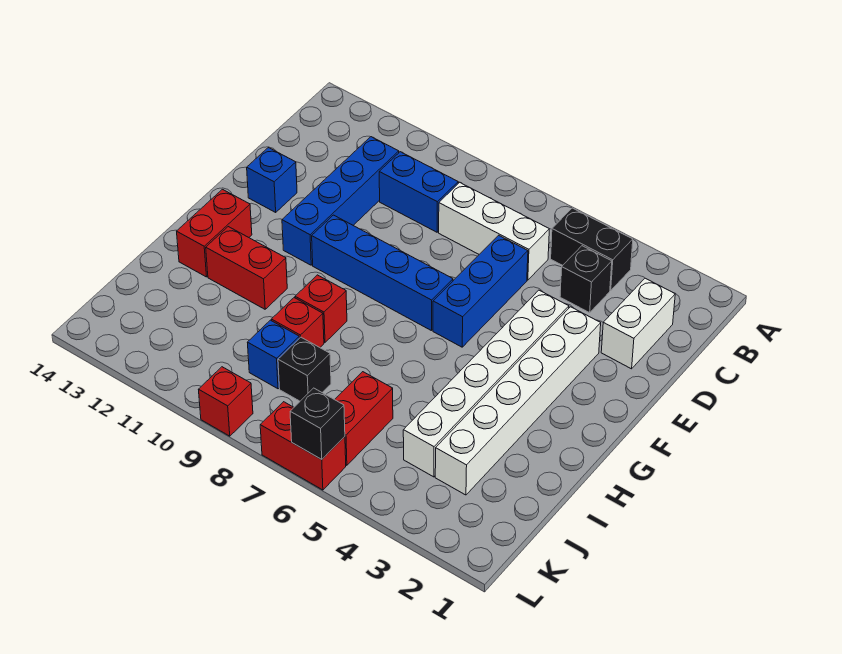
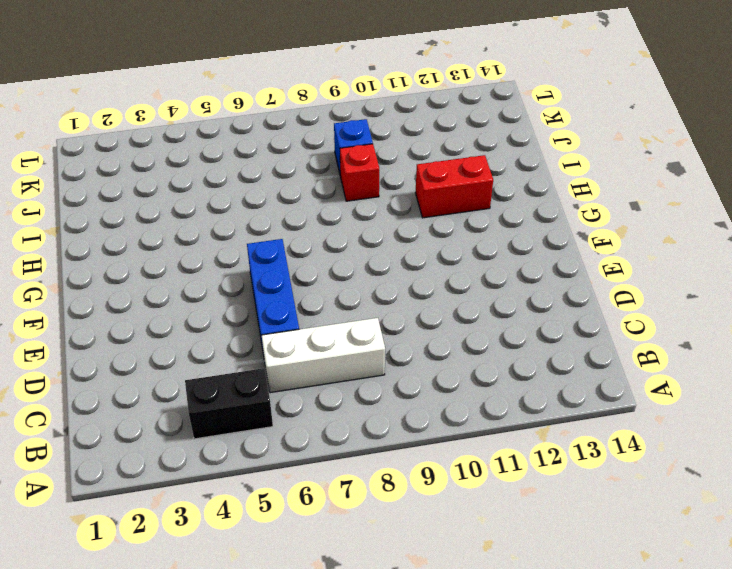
none -> white brick C2:D2 level 1
none -> black brick C4 level 1
none -> blue brick C9:C10 level 1

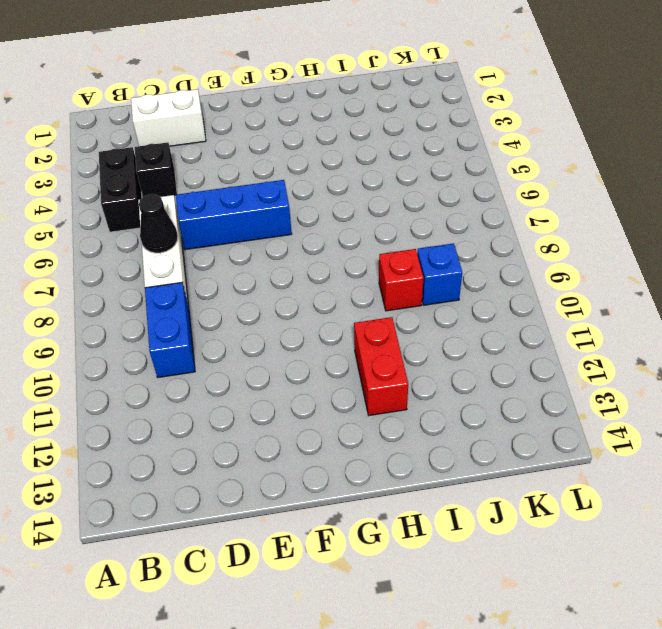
black cone C7 level 2 -> none
none -> blue brick C11:F11 level 1
none -> white brick E3:J3 level 1
none -> white brick E4:J4 level 1

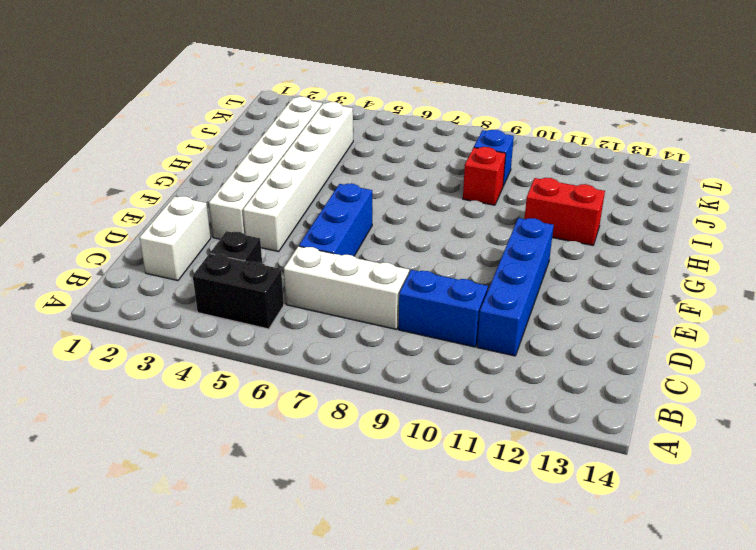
none -> blue brick E13 level 1
none -> blue brick F7:F10 level 1
none -> red brick G13:H13 level 1

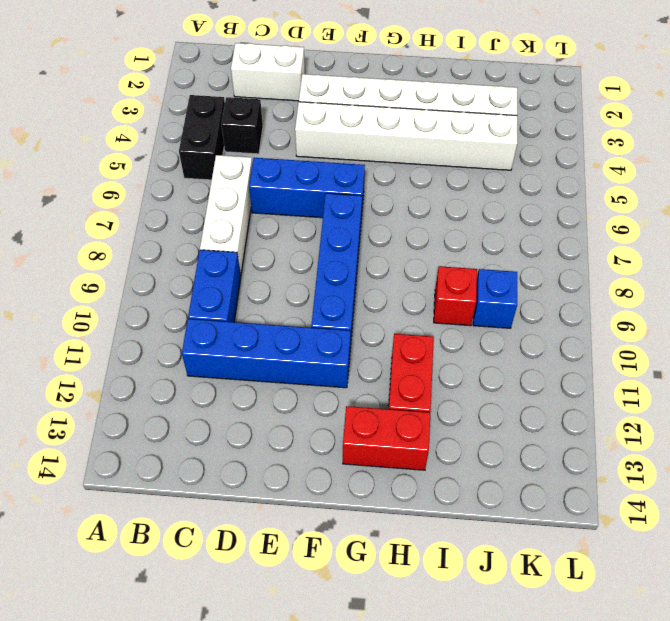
none -> blue brick E13 level 1
none -> red brick H9 level 1
none -> red brick J6:K6 level 1

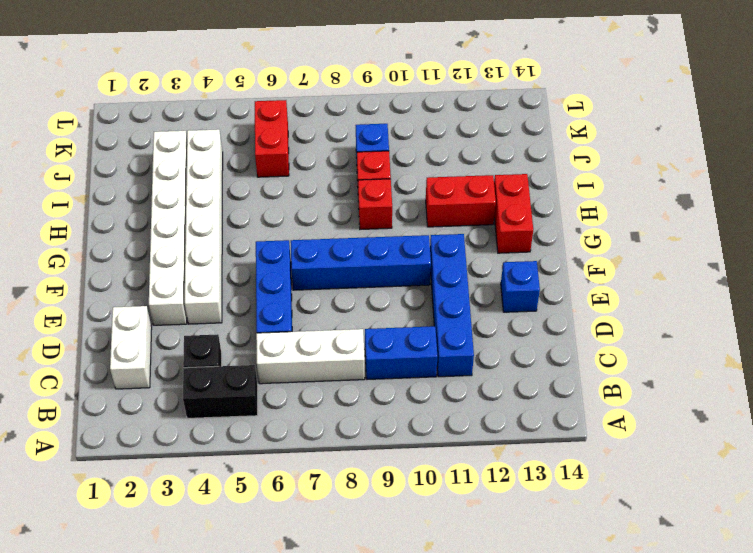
none -> black brick J8 level 1
none -> red brick L6:L7 level 1
none -> red brick L9 level 1

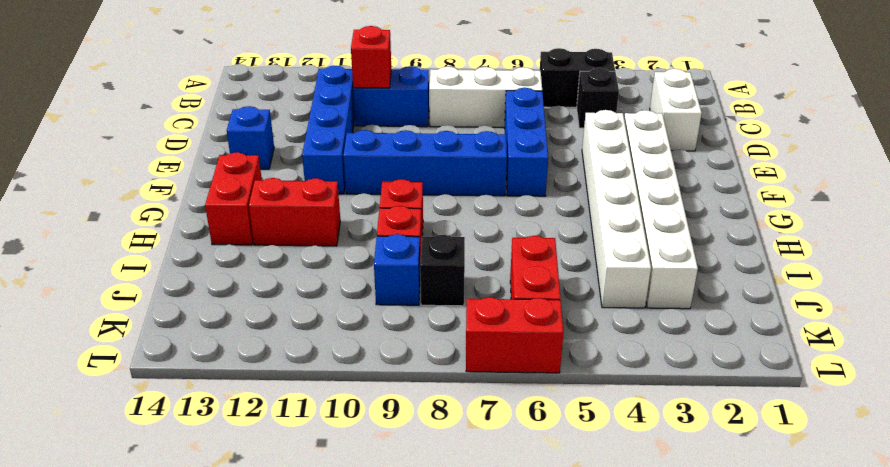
red brick C10 level 2 -> red brick L9 level 1
none -> black brick L6 level 2

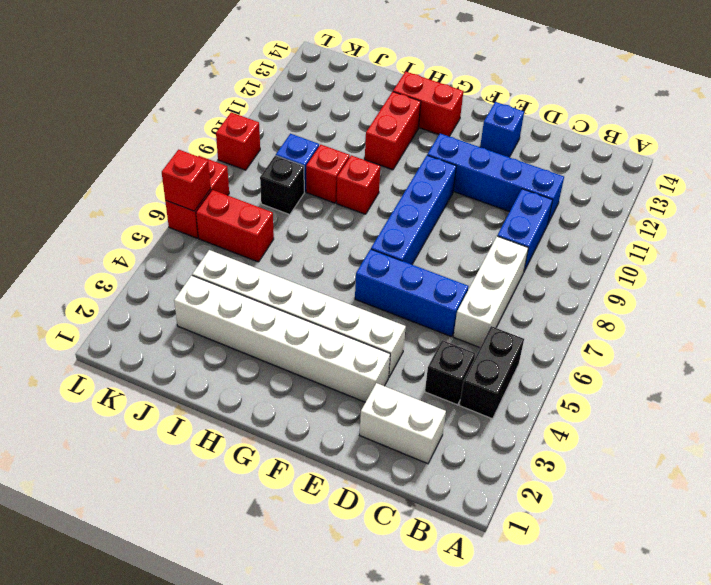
red brick L6 level 2 -> black brick L6 level 2

